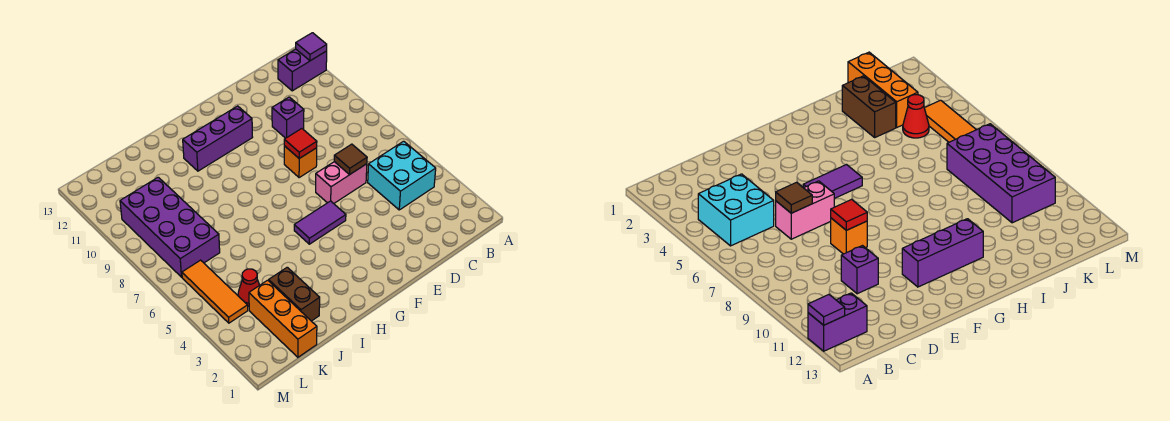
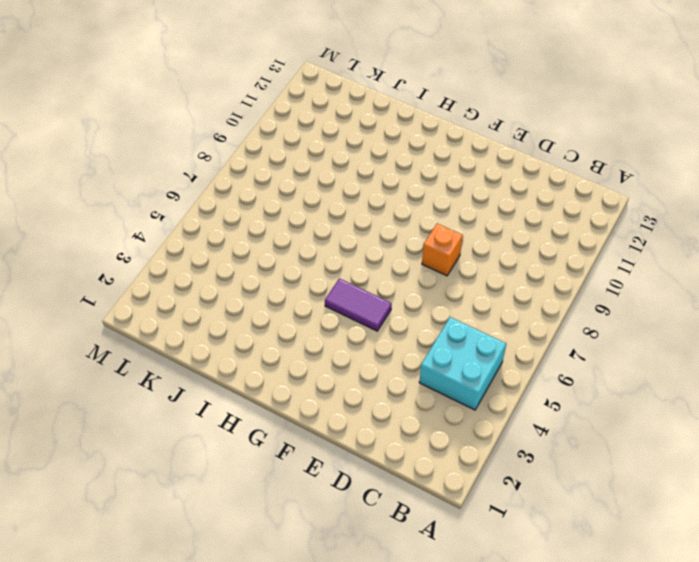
none -> purple brick A12:B12 level 1
none -> pink brick D6:E6 level 1
none -> purple brick D10 level 1

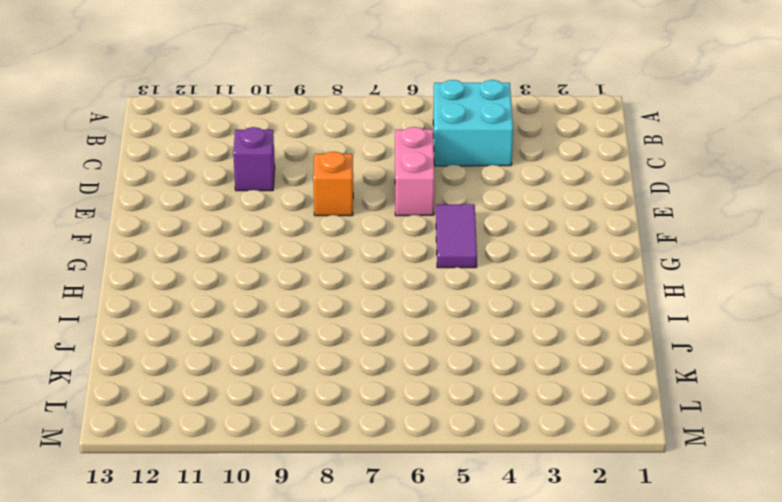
none -> purple brick A12:B12 level 1
none -> purple brick F11:H11 level 1
none -> brown brick J2:J3 level 1

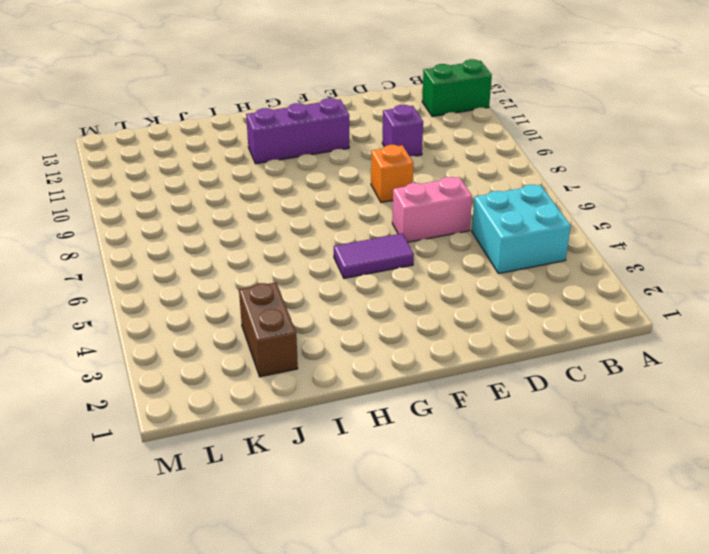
green brick A12:B12 level 1 -> purple brick A12:B12 level 1
none -> orange brick K1:K3 level 1
none -> red cone K4 level 1
none -> purple brick K7:L10 level 1

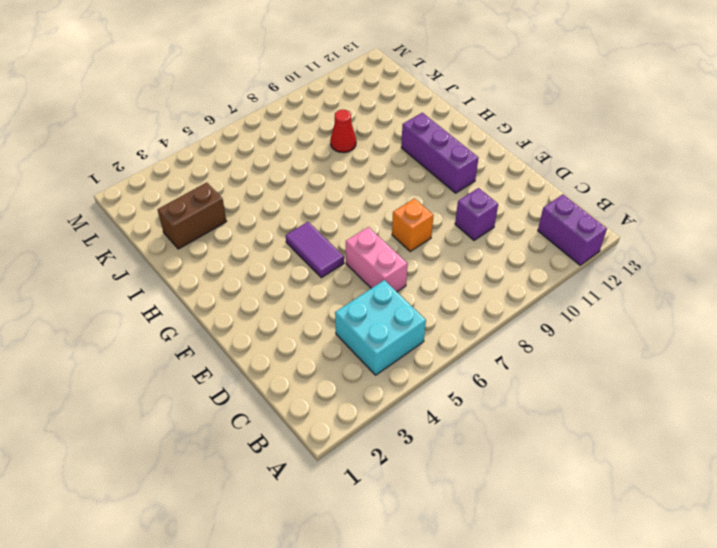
red cone J9 level 1 -> red cone K4 level 1
none -> orange brick K1:K3 level 1
none -> purple brick K7:L10 level 1
none -> orange tile L4:L6 level 1

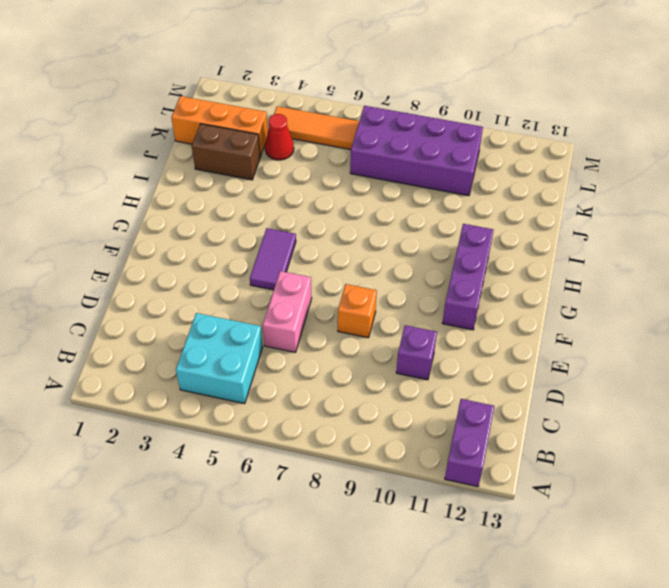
none -> purple tile A12 level 2
none -> brown tile D6 level 2
none -> red tile E8 level 2

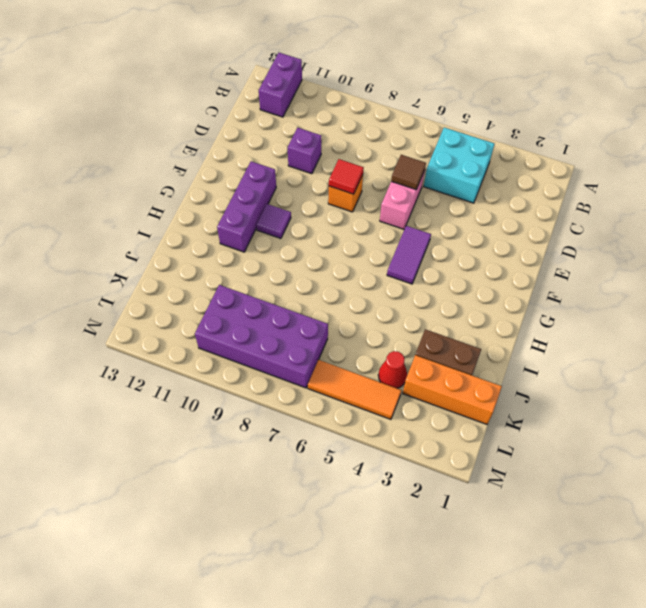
purple tile G10 level 1 -> purple tile A12 level 2

